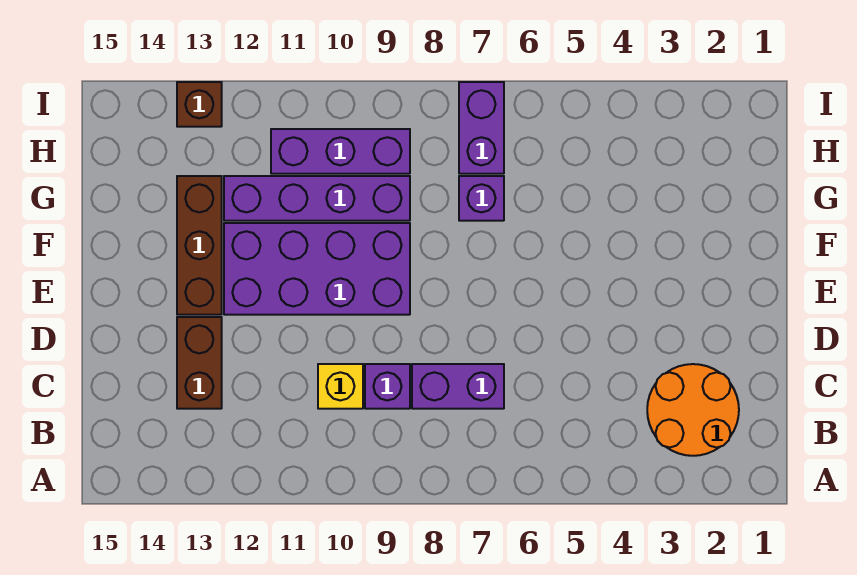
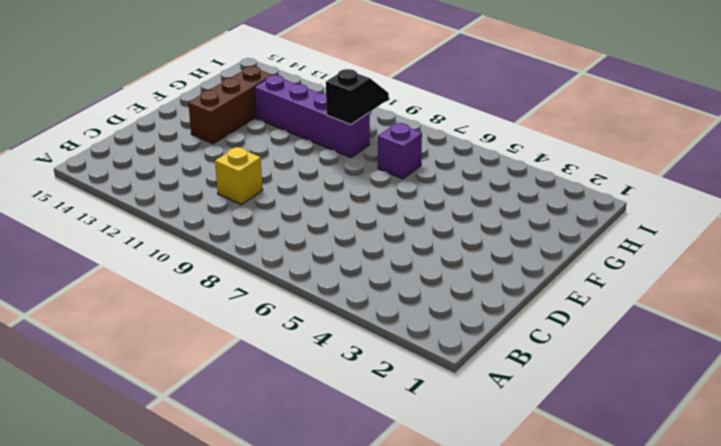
black slope G9:H9 level 2 top G -> none
none -> orange round brick B2:C3 level 1
none -> purple brick C7:C8 level 1
none -> purple brick C9 level 1

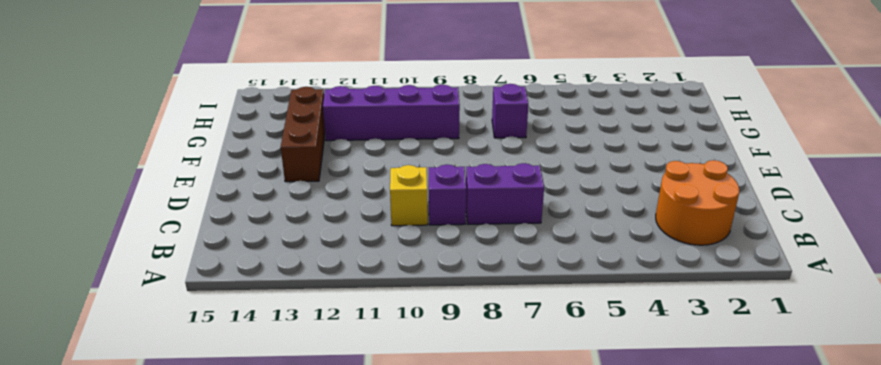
none -> brown brick C13:D13 level 1
none -> purple brick E9:F12 level 1
none -> purple brick H7:I7 level 1

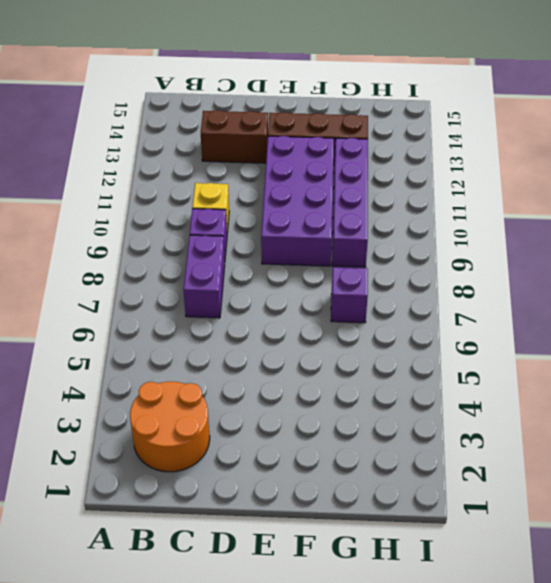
none -> purple brick H7:I7 level 1
none -> purple brick H9:H11 level 1
none -> brown brick I13 level 1

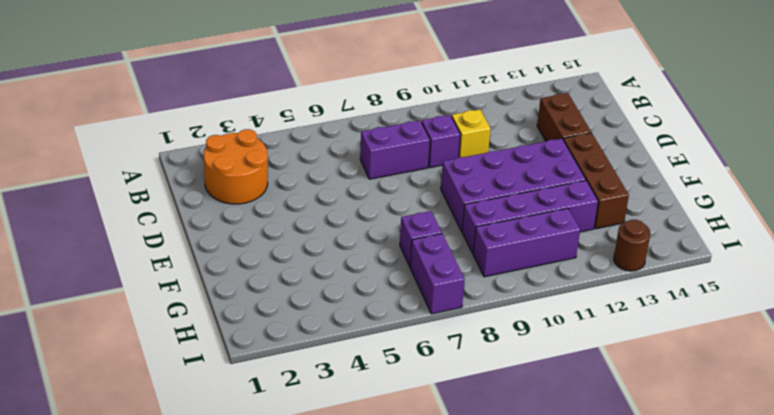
brown round brick I13 level 1 -> brown brick I13 level 1

